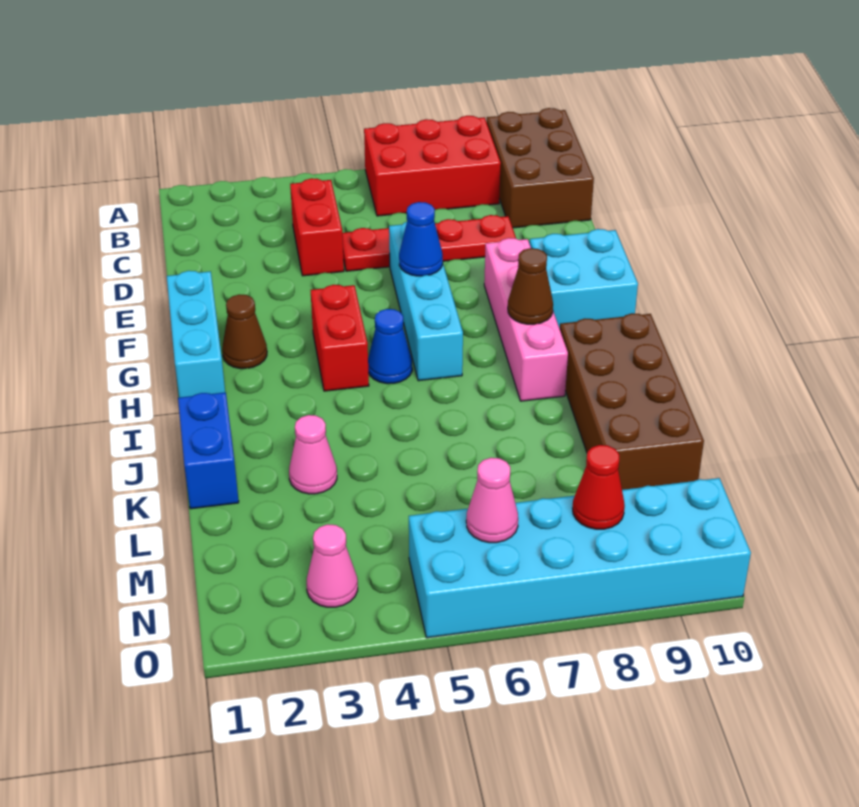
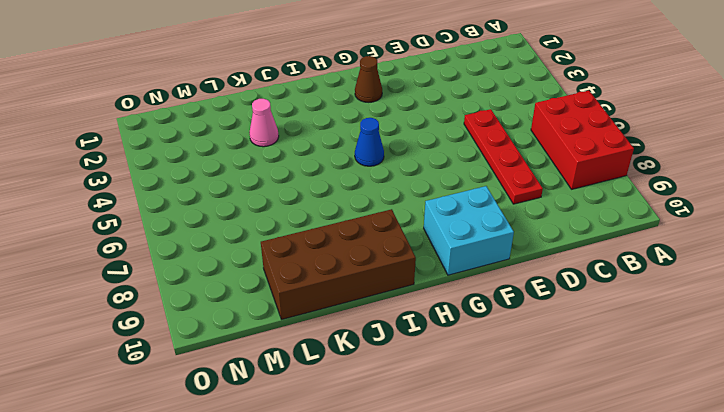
none -> brown brick A9:C10 level 1
none -> red brick C4:D4 level 1
none -> cyan brick E6:H6 level 1

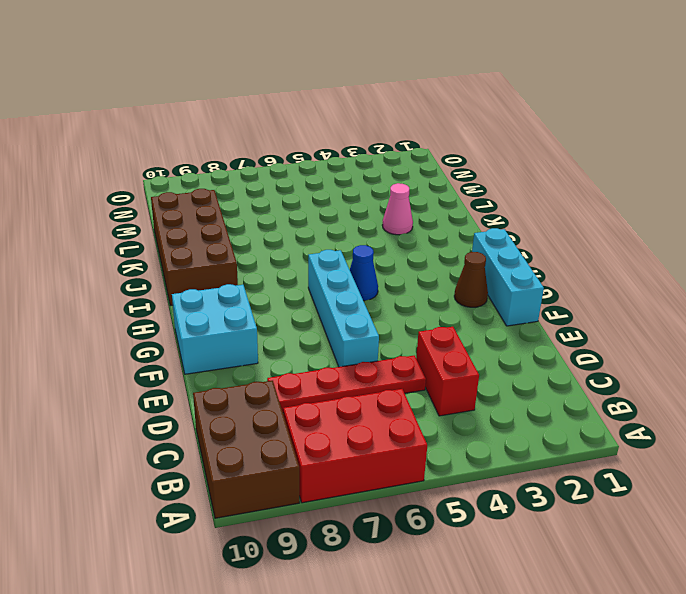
none -> pink brick F8:I8 level 1
none -> red brick G4:H4 level 1
none -> blue brick J1:K1 level 1

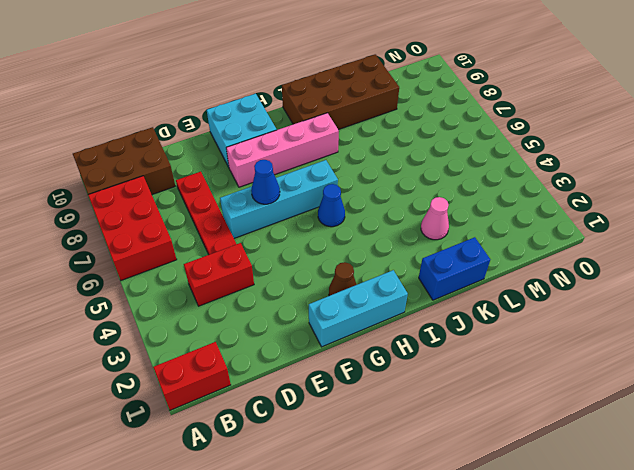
red brick A1:B1 level 1 -> red brick G4:H4 level 1
none -> pink cone N3 level 1
none -> cyan brick N5:O10 level 1
none -> brown cone H8 level 2

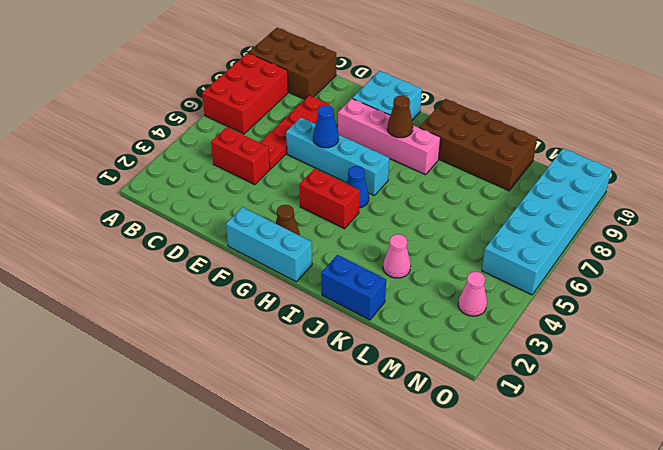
none -> pink cone N6 level 2
none -> red cone N8 level 2

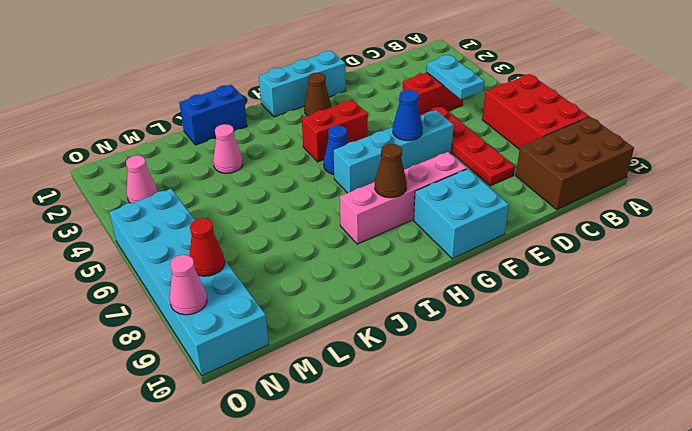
cyan plate C4:C5 level 2 -> none
pink cone O9 level 2 -> pink cone N6 level 2
none -> brown brick I9:L10 level 1

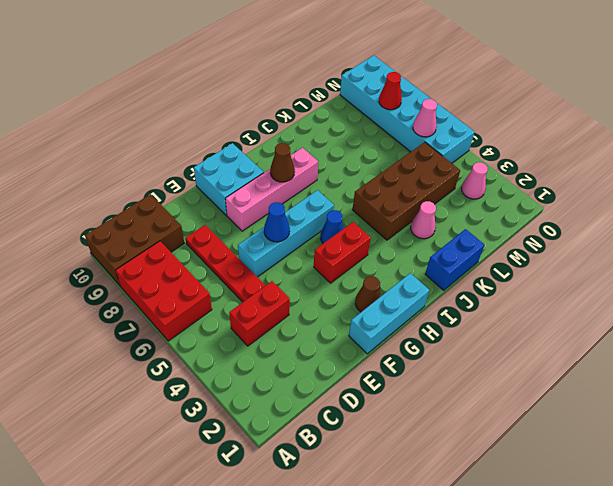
brown brick J4:M5 level 1 -> brown brick I9:L10 level 1

